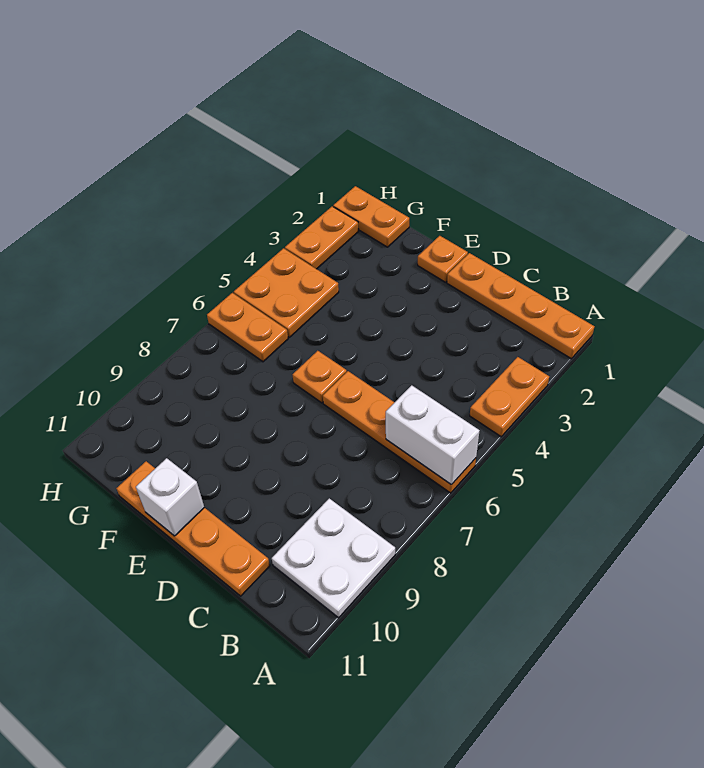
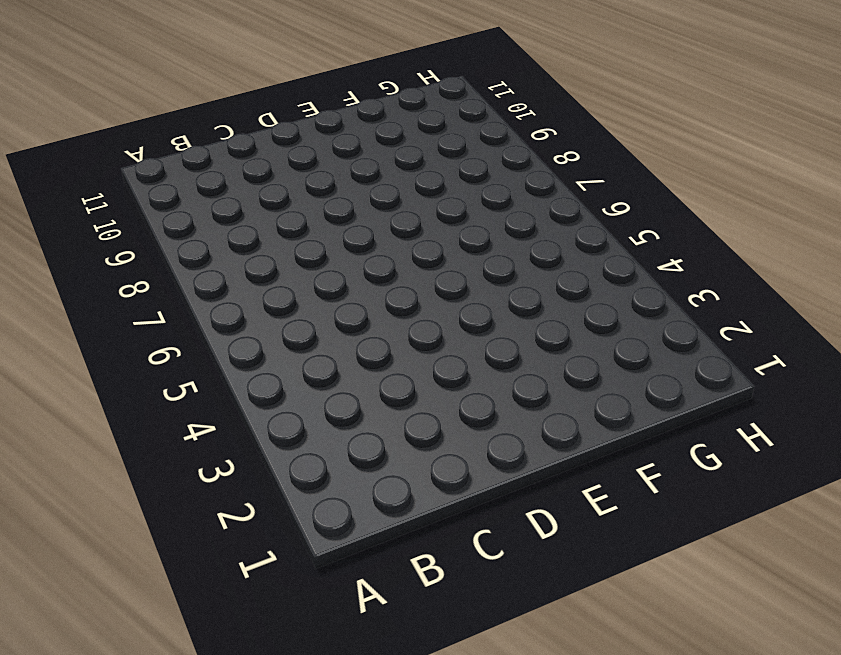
none -> orange plate A1:D1 level 1
none -> orange plate A3:A4 level 1
none -> orange plate A6:D6 level 1

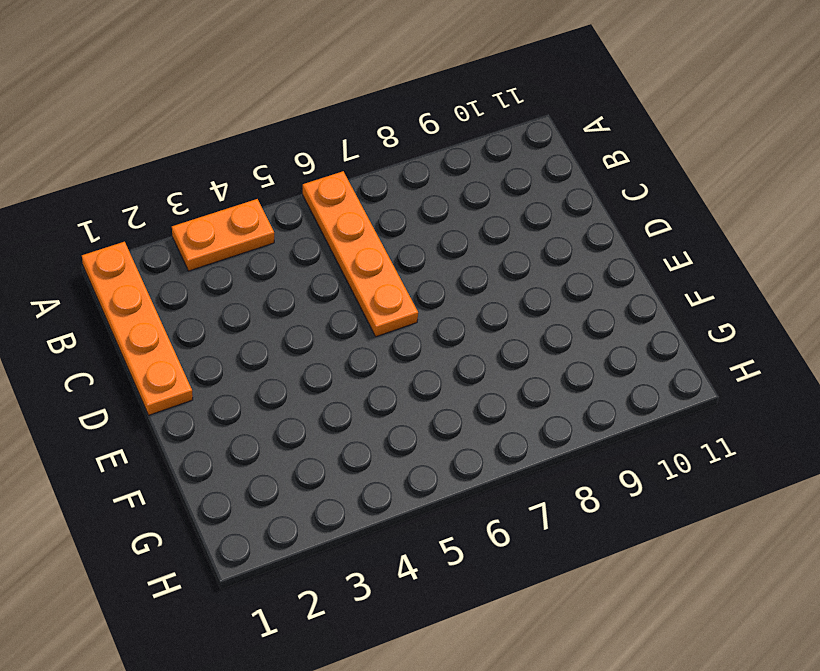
none -> white plate A9:B10 level 1
none -> orange plate C11:F11 level 1
none -> orange plate E1 level 1

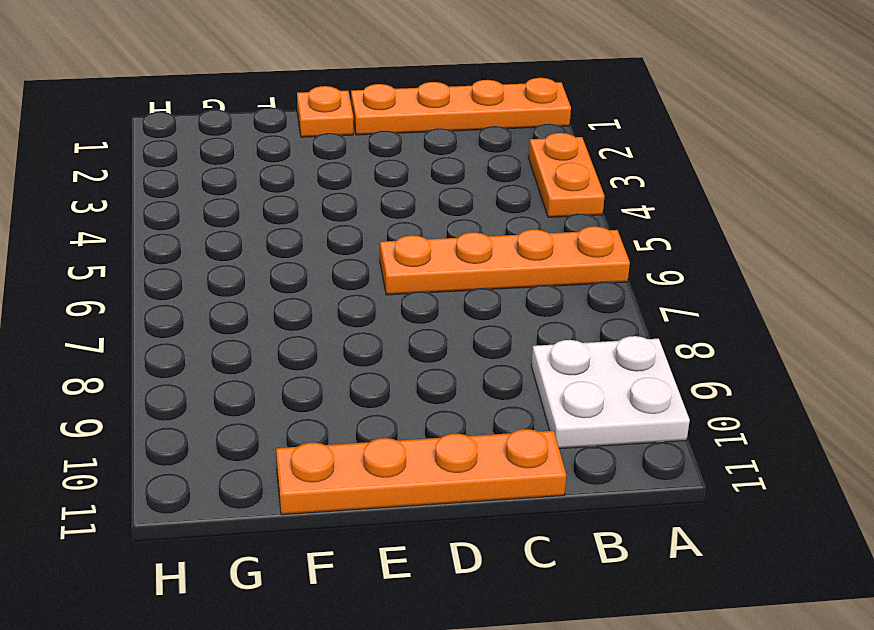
none -> orange plate E6 level 1
none -> orange plate G1:H1 level 1
none -> orange plate G4:H5 level 1

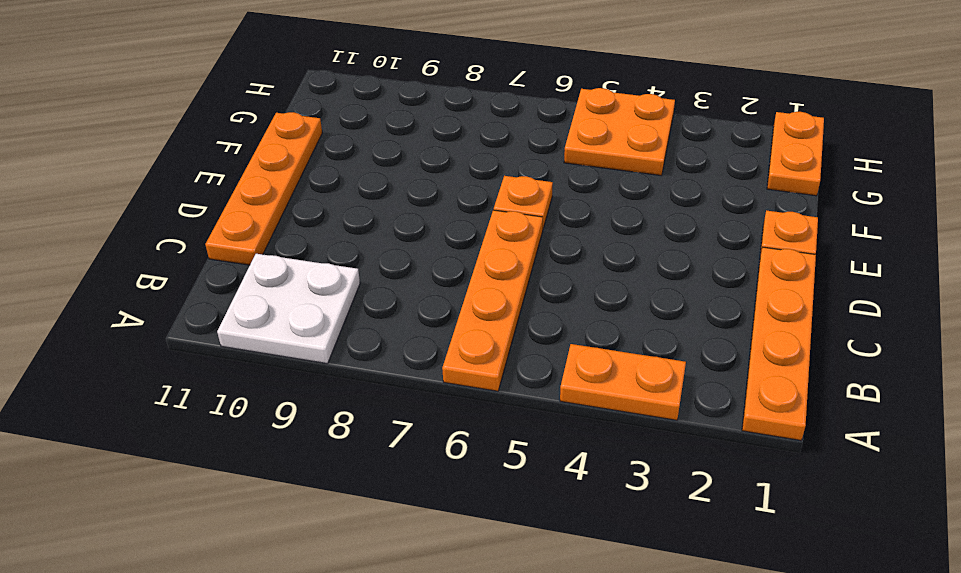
none -> orange plate G6:H6 level 1
none -> orange plate H2:H3 level 1
none -> white brick A6:B6 level 2

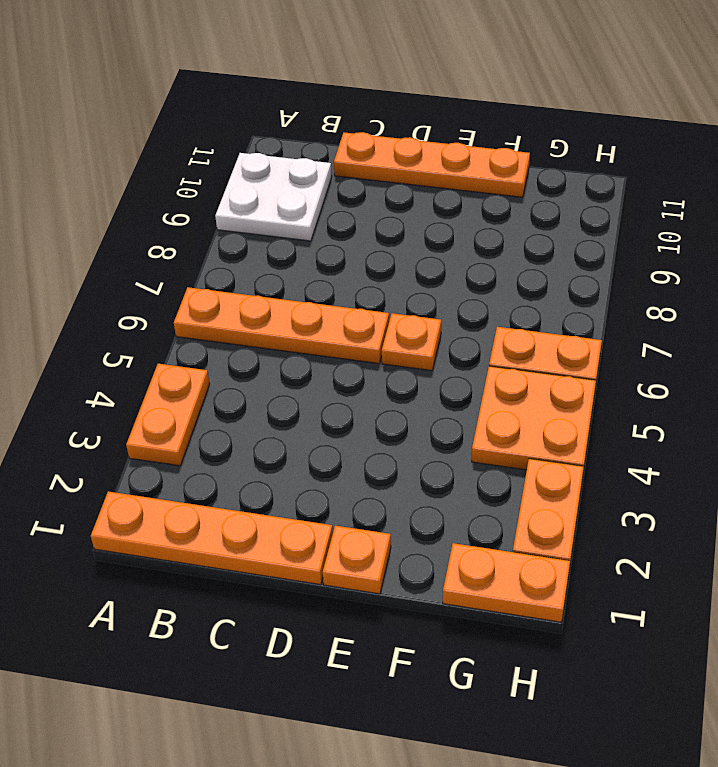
none -> white brick A6:B6 level 2
none -> white brick E11 level 2

